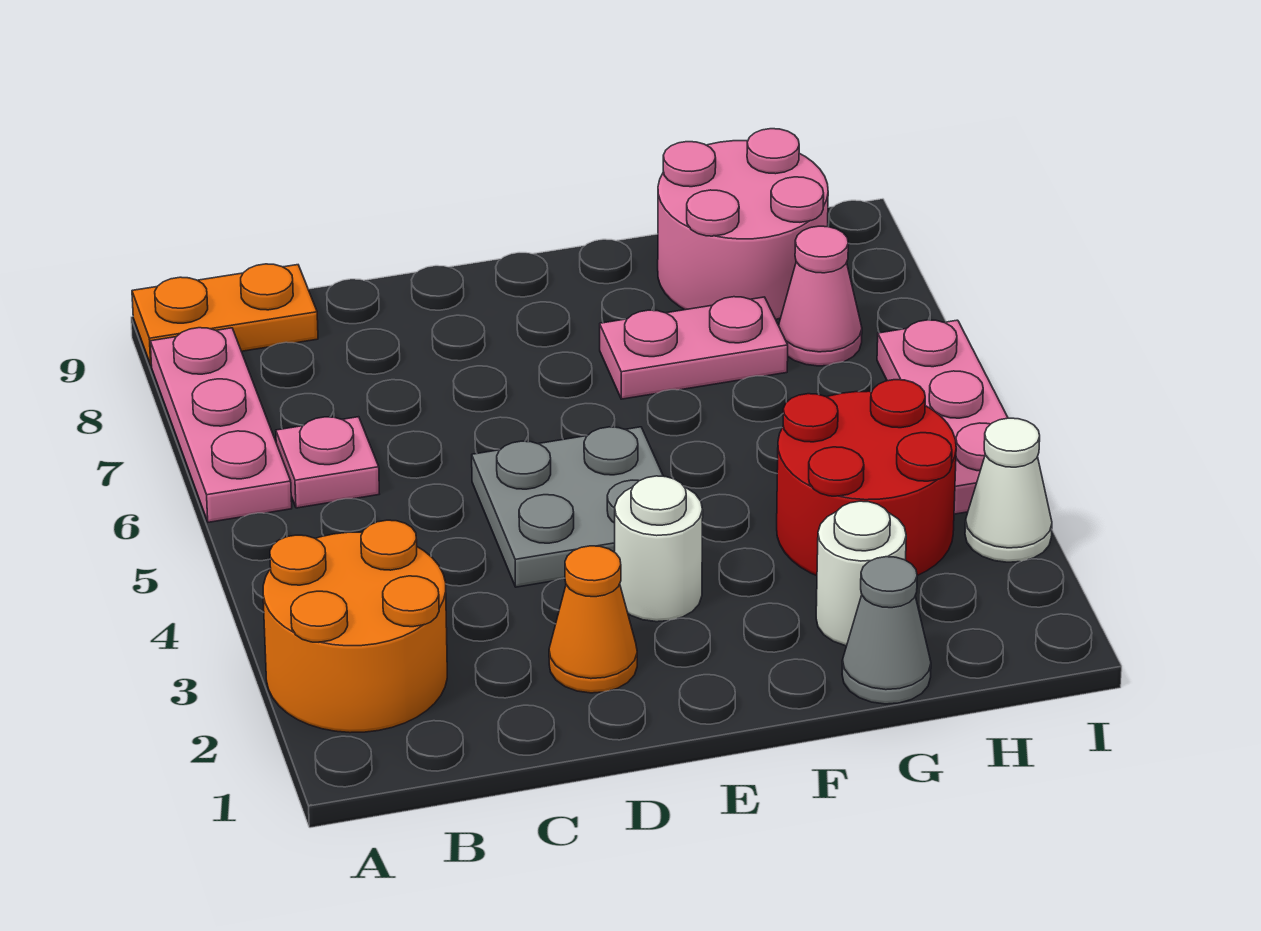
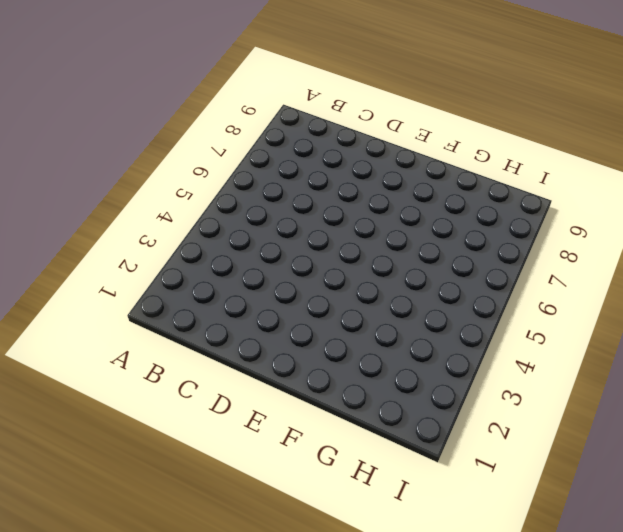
none -> orange round brick A2:B3 level 1
none -> pink plate A6:A8 level 1
none -> orange plate A9:B9 level 1

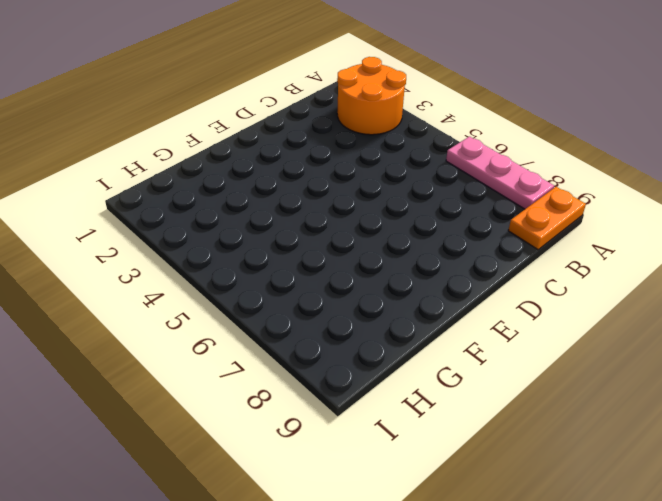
none -> pink plate B6 level 1
none -> orange cone D2 level 1
none -> grey plate D4:E5 level 1

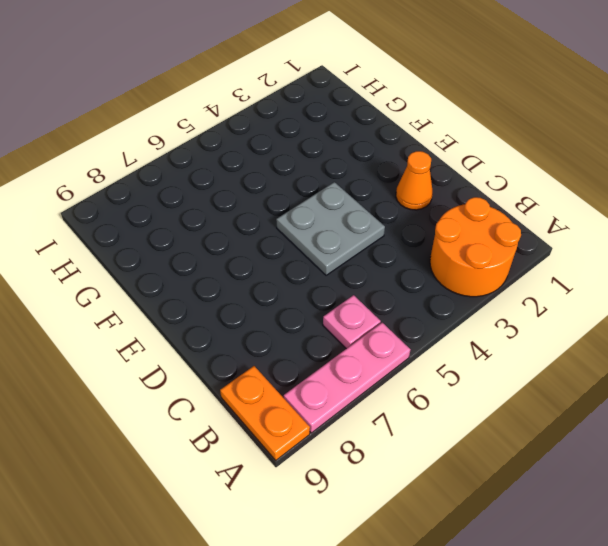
none -> white round brick E3 level 1
none -> pink plate F7:G7 level 1
none -> grey cone G1 level 1

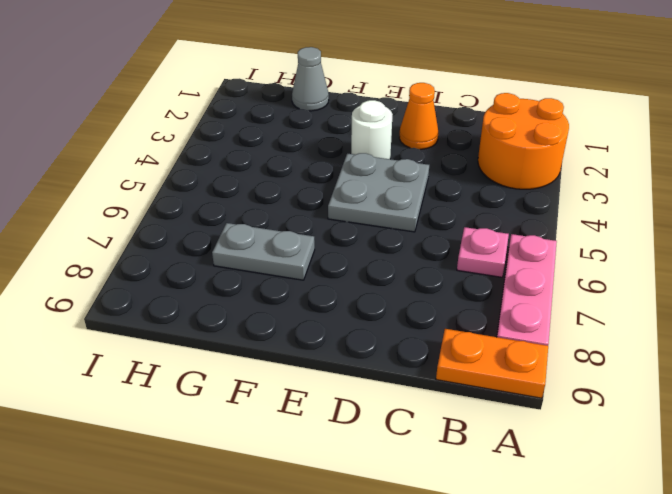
grey plate F7:G7 level 1 -> pink plate F7:G7 level 1
none -> white round brick G2 level 1
none -> red round brick G3:H4 level 1
none -> pink round brick G8:H9 level 1

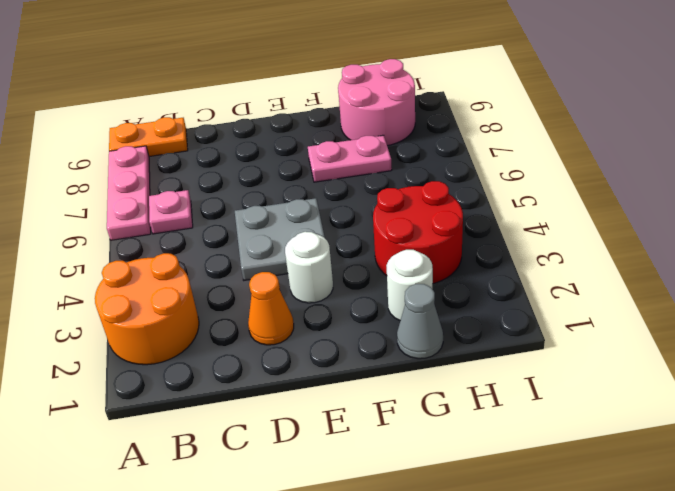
none -> pink cone H7 level 1
none -> white cone I3 level 1
none -> pink plate I4:I6 level 1

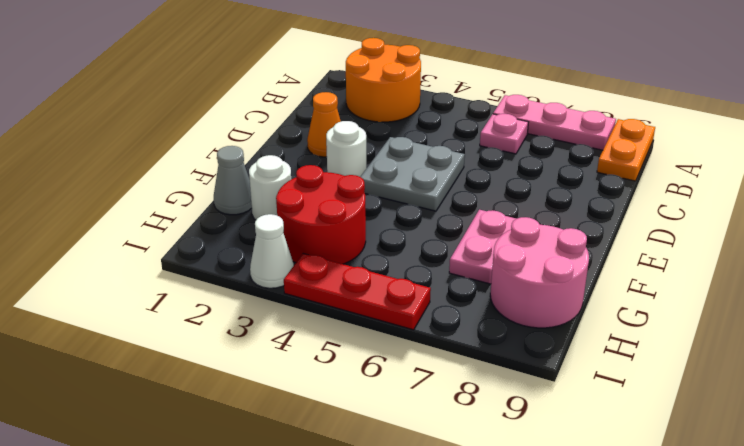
red plate I4:I6 level 1 -> pink plate I4:I6 level 1
none -> pink cone H7 level 1

